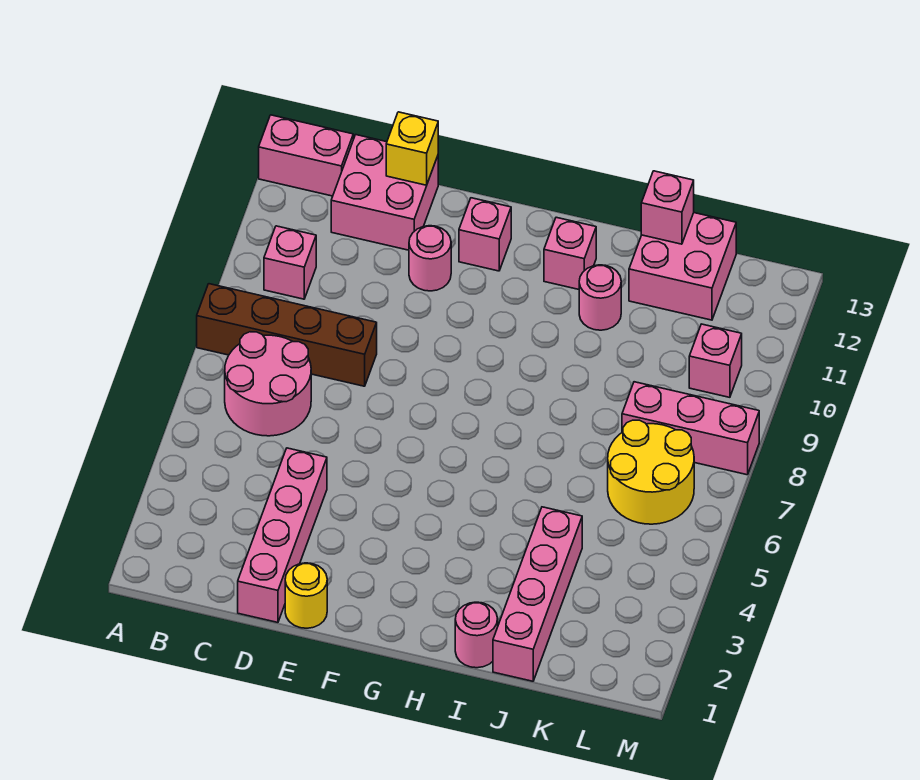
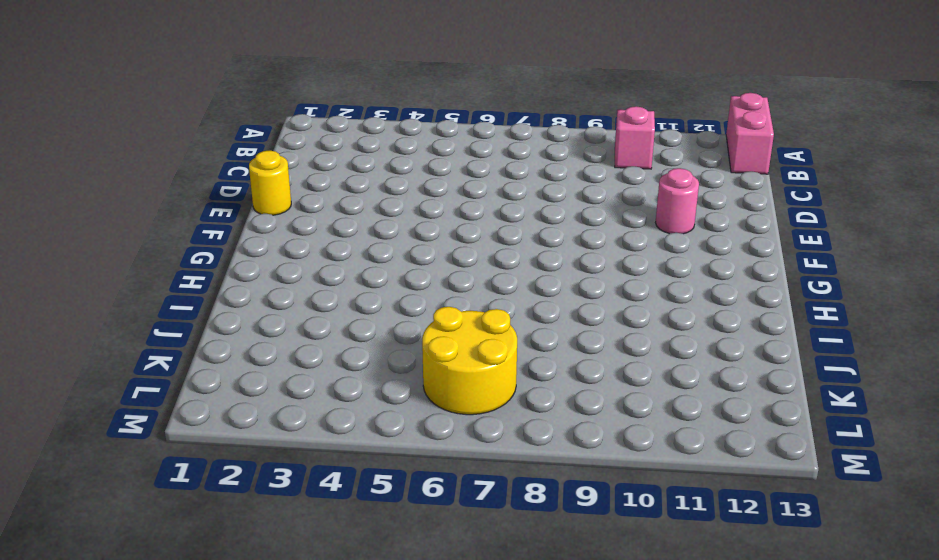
none -> brown brick A8:D8 level 1
none -> pink round brick B6:C7 level 1
none -> pink brick C12:D13 level 1

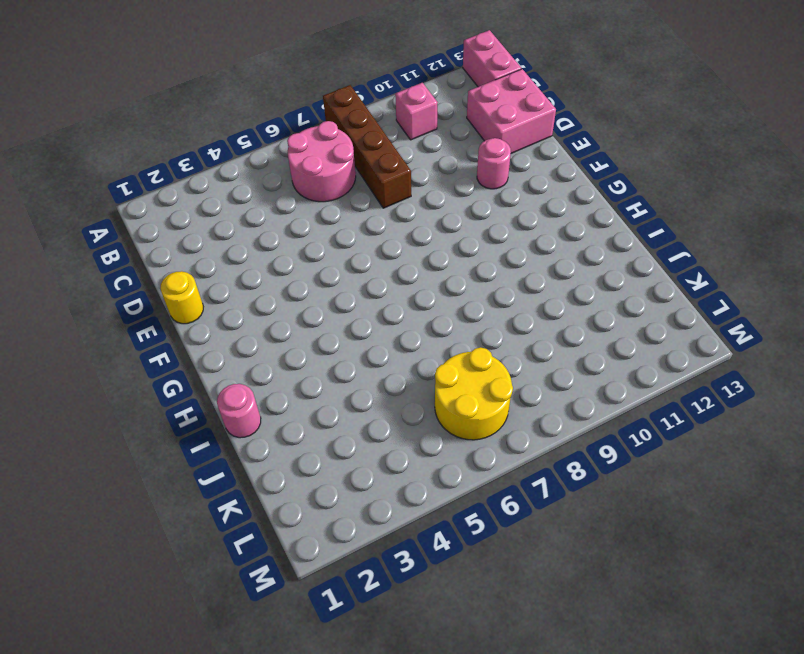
none -> pink brick D1:D4 level 1
none -> pink brick F12 level 1
none -> pink brick H12 level 1

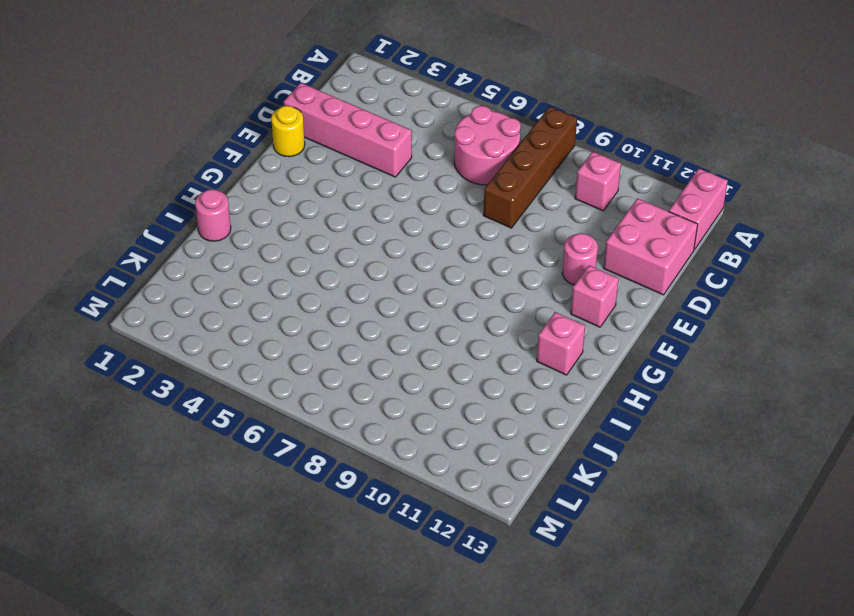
none -> pink round brick I11 level 1
none -> pink brick J1:J4 level 1
none -> pink brick J12:K13 level 1

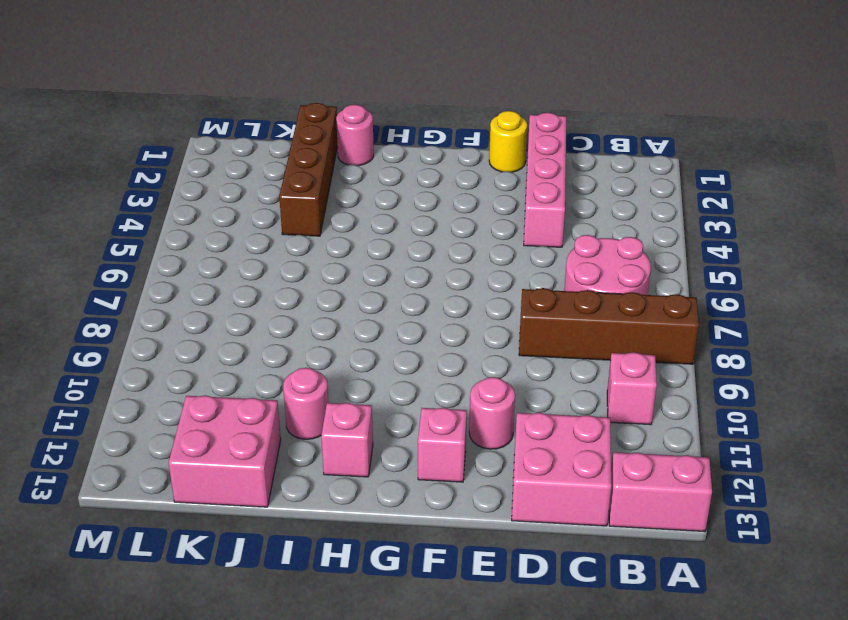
brown brick J1:J4 level 1 -> pink brick J1:J4 level 1
none -> yellow round brick K6:L7 level 1
none -> pink brick K8:M8 level 1
none -> pink brick L10 level 1

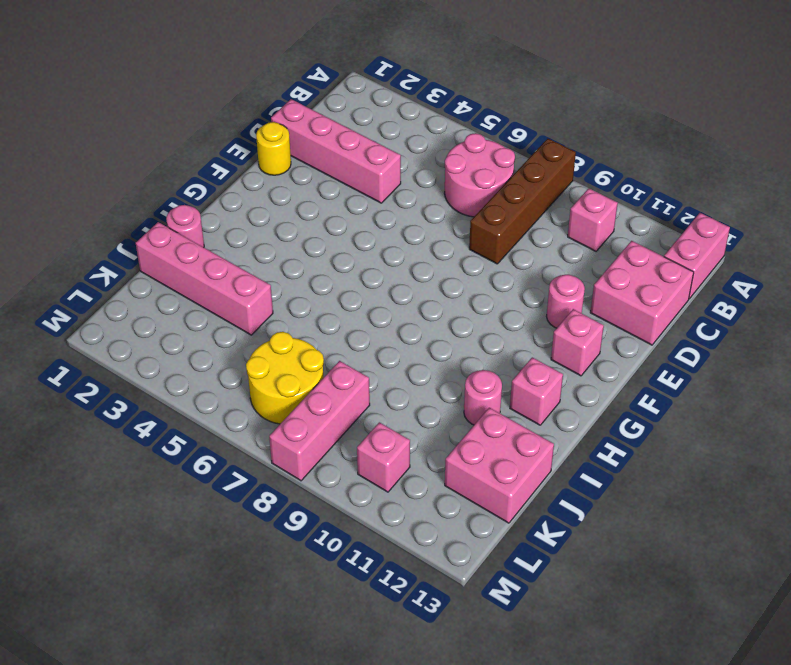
none -> yellow brick D13 level 2
none -> pink brick J13 level 2

